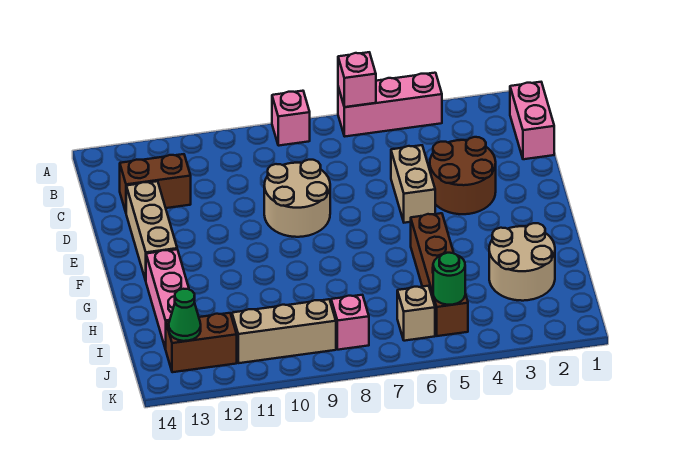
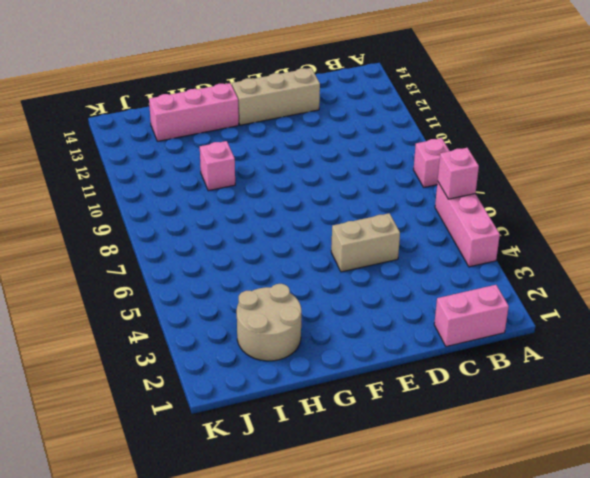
pink brick H10 level 1 -> pink brick J8 level 1
none -> brown brick C12:C13 level 1
none -> brown round brick D3:E4 level 1
none -> tan round brick D8:E9 level 1

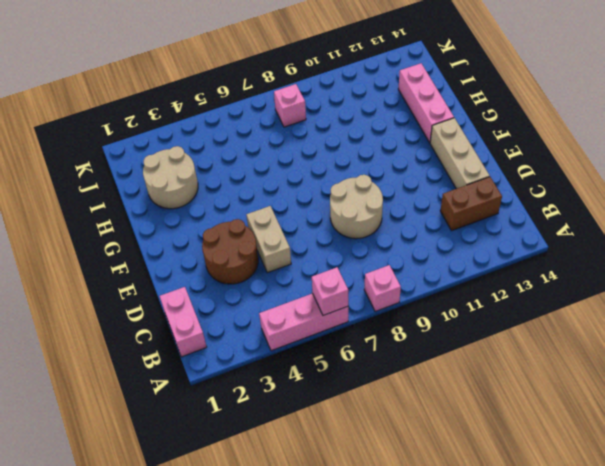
none -> brown brick G5:J5 level 1
none -> tan brick J6 level 1
none -> tan brick J9:J11 level 1

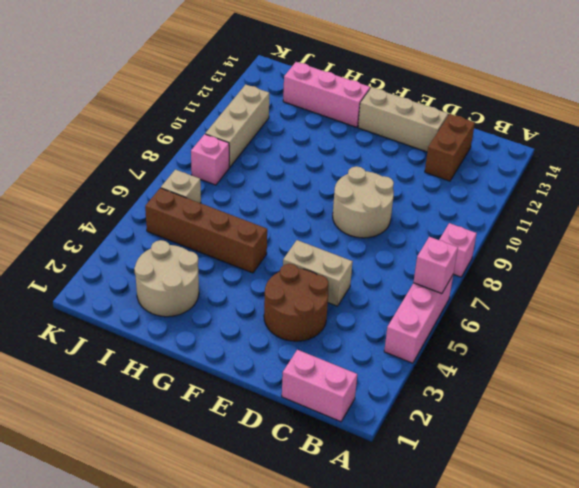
none -> brown brick J12:J13 level 1
none -> green round brick J5 level 2
none -> green cone J13 level 2

